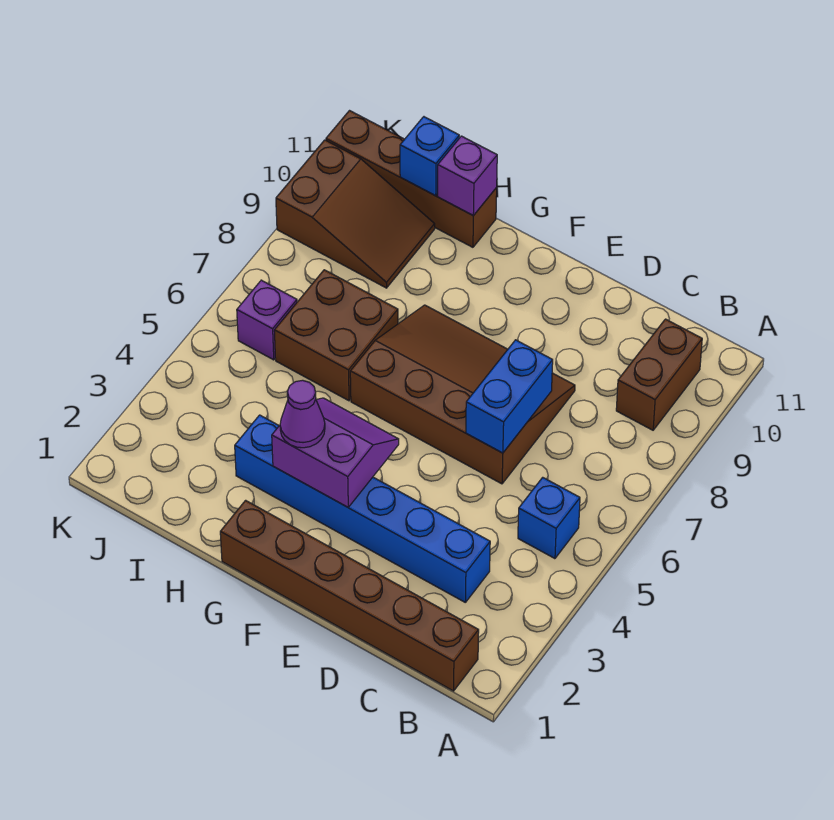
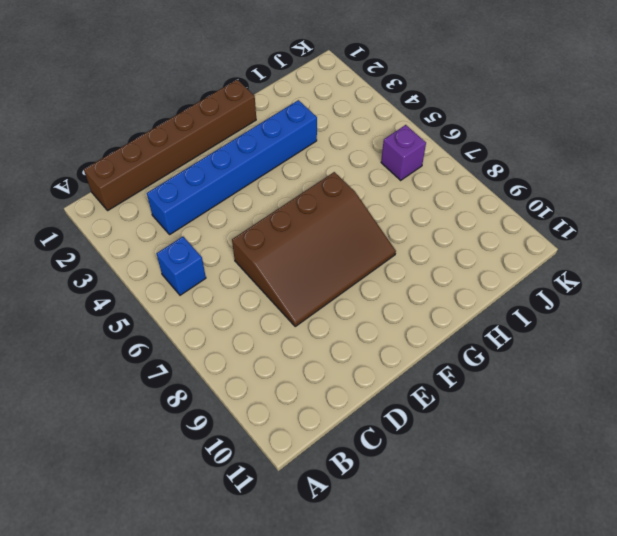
none -> brown brick B9:B10 level 1
none -> brown brick H6:I7 level 1
none -> brown brick H11:K11 level 1

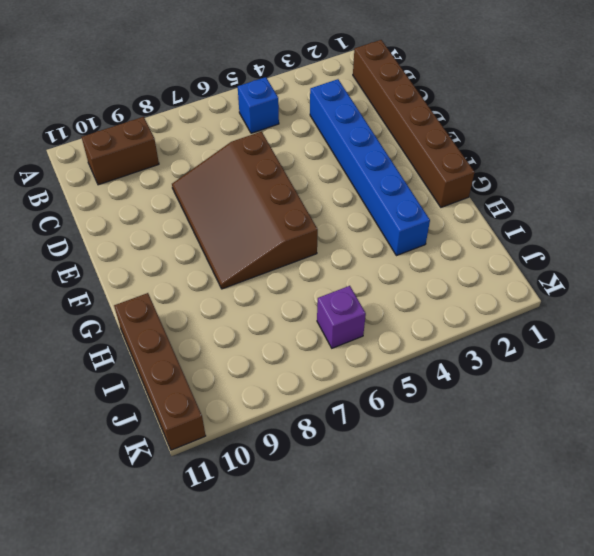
none -> brown brick H6:I7 level 1
none -> brown slope I9:K10 level 1 top K
none -> blue brick D6:D7 level 2

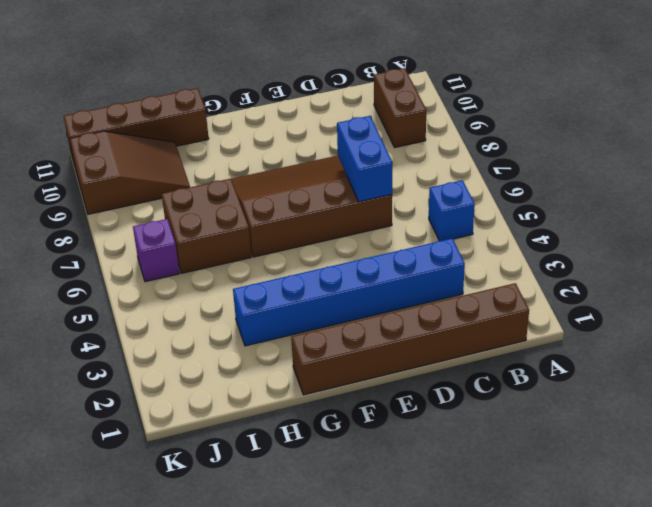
none -> purple slope F3:G4 level 2 top 3
none -> purple brick H11 level 2
none -> blue brick I11 level 2

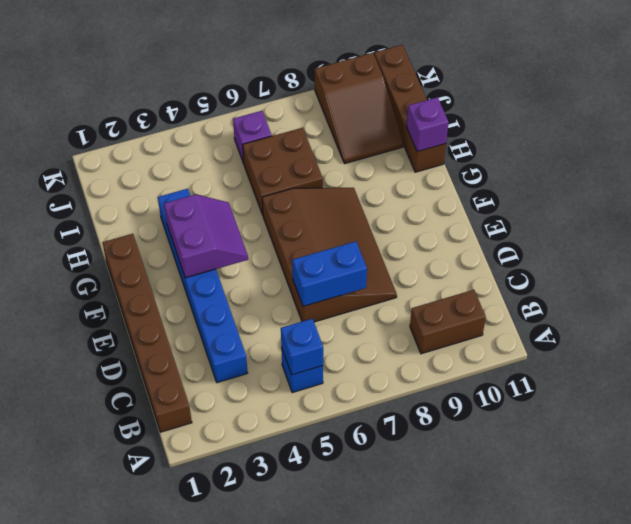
blue brick B5 level 2 -> blue brick I11 level 2
none -> purple cone G3 level 3

